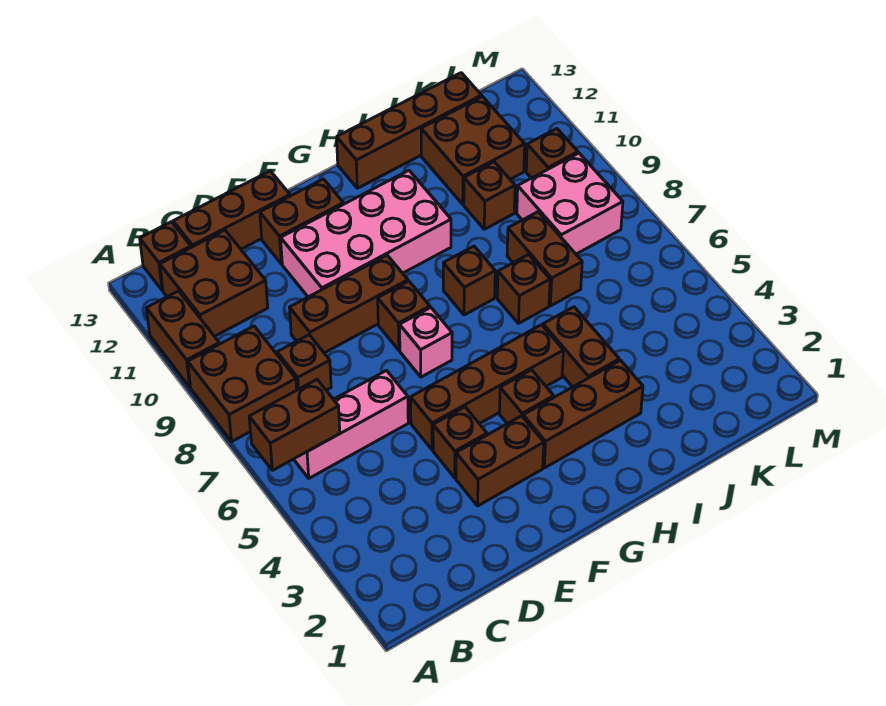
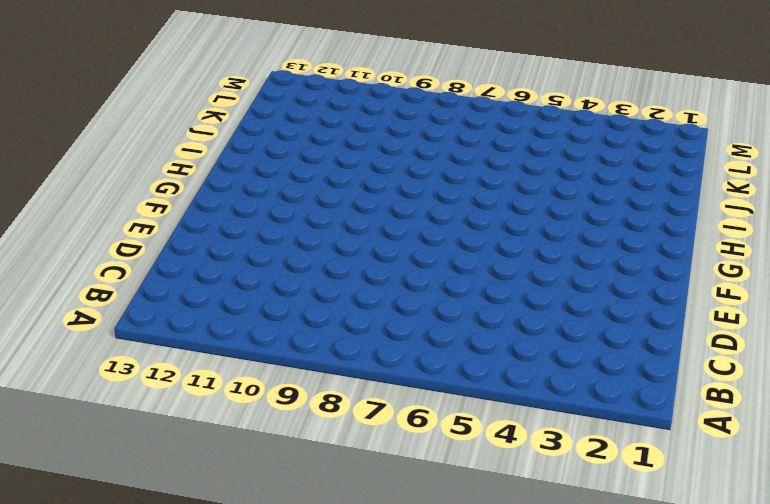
none -> brown brick A8:B9 level 1
none -> brown brick A10:A11 level 1
none -> pink brick B6:D6 level 1

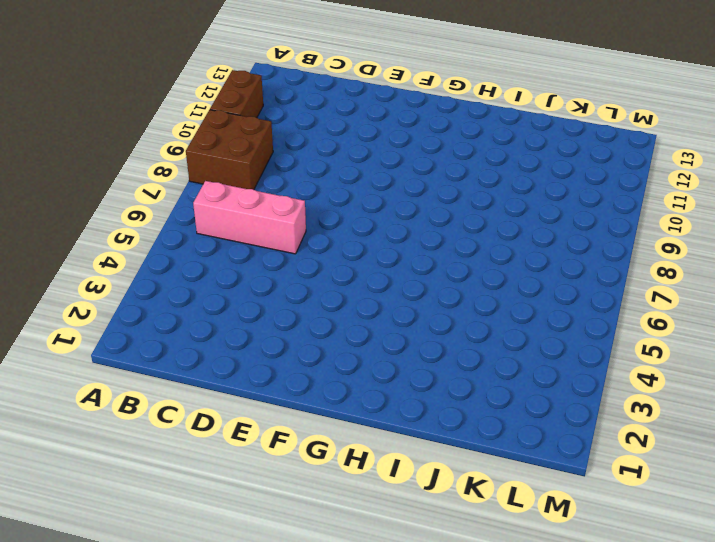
none -> brown brick B11:C12 level 1
none -> brown brick B13 level 1
none -> brown brick C8 level 1

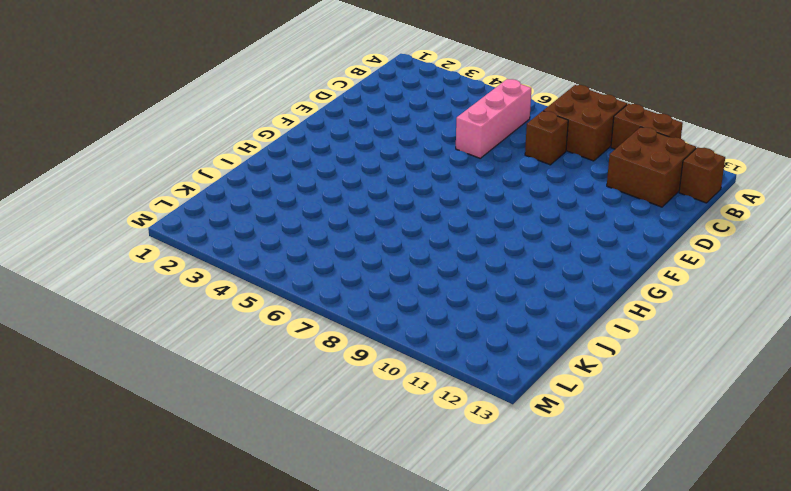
none -> brown brick C13:E13 level 1
none -> brown brick D9:F9 level 1
none -> brown brick E3:F3 level 1

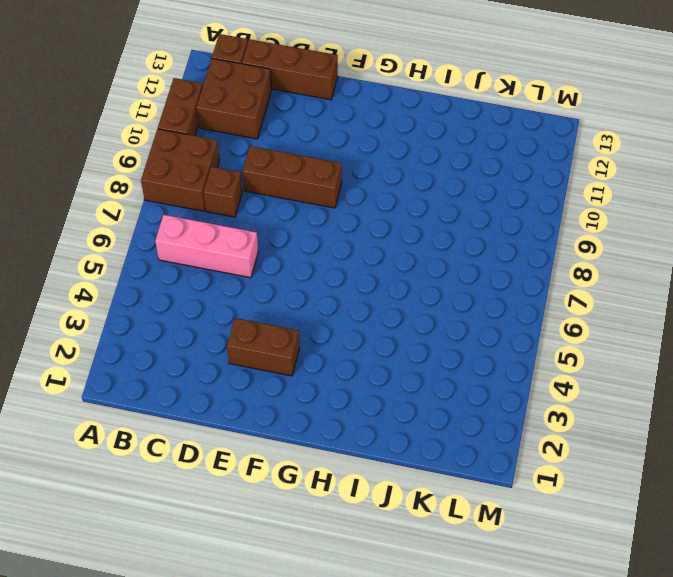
none -> brown brick E4 level 1
none -> brown brick E5:H5 level 1
none -> pink brick E10:H11 level 1

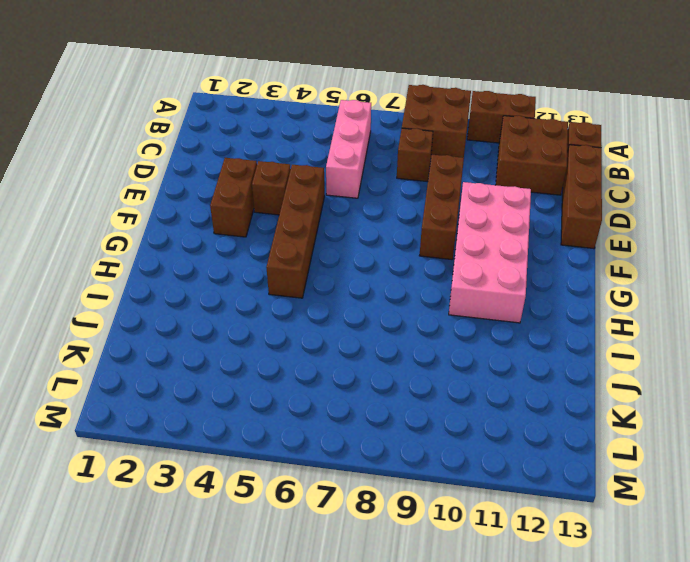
none -> brown brick E12:F12 level 1
none -> pink brick F7 level 1
none -> brown brick F8 level 1

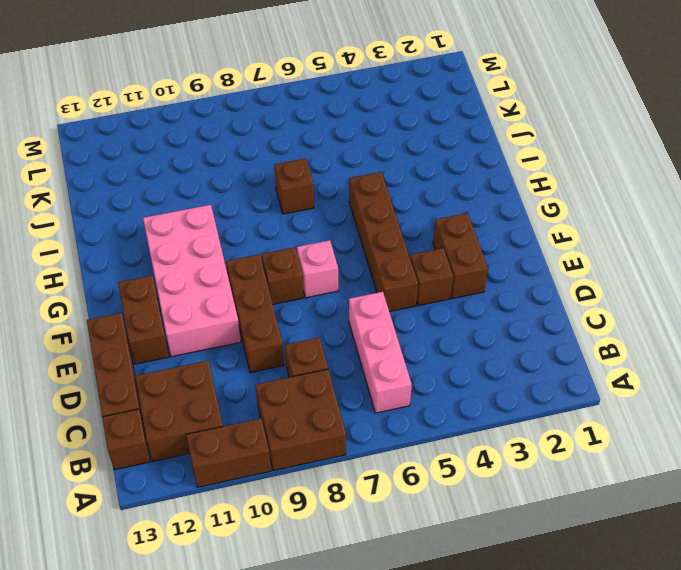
none -> brown brick G3:I3 level 1
none -> brown brick G4 level 1
none -> brown brick H8 level 1

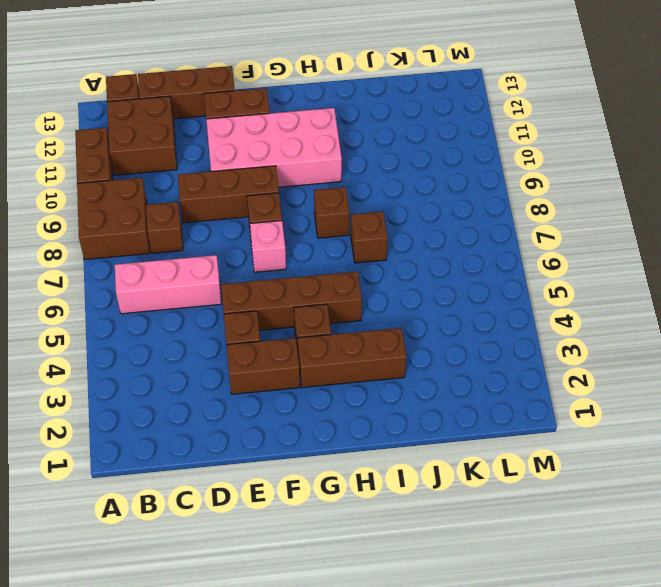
none -> brown brick H13:K13 level 1
none -> brown brick I4:I5 level 1
none -> brown brick J7:J8 level 1

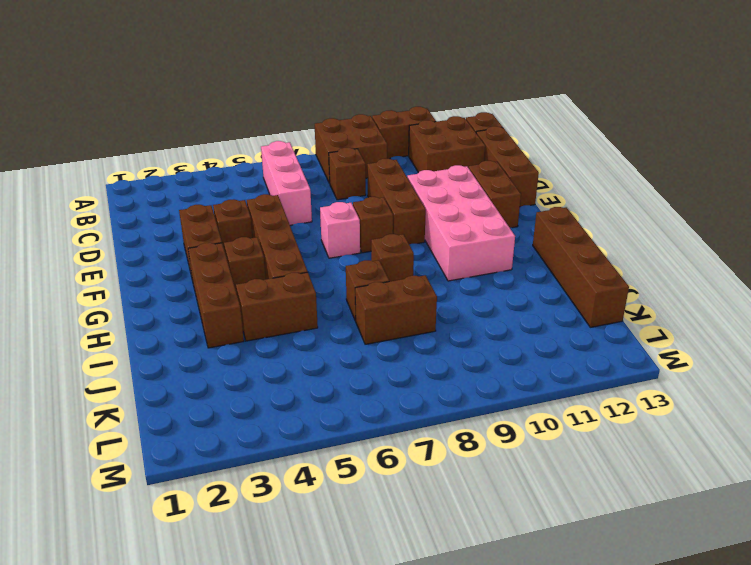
none -> brown brick J10 level 1
none -> brown brick J11:K12 level 1
none -> pink brick K8:L9 level 1

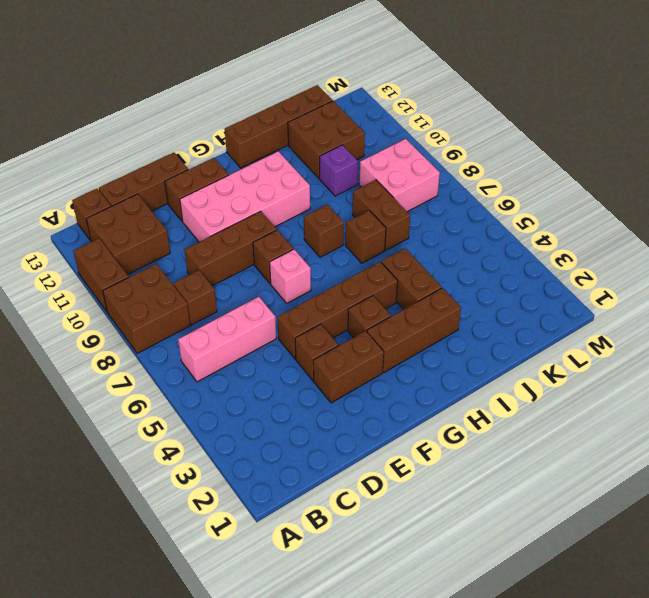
purple brick J10 level 1 -> brown brick J10 level 1
none -> brown brick L10 level 1
none -> brown brick A6:B6 level 2

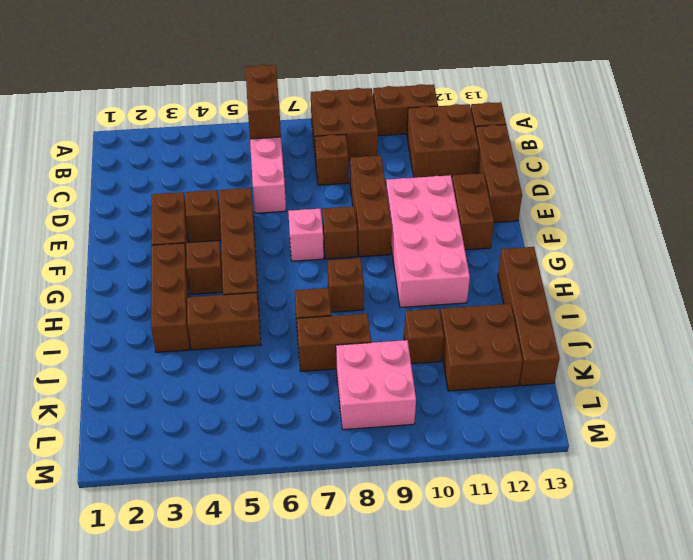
none -> brown brick L10 level 1

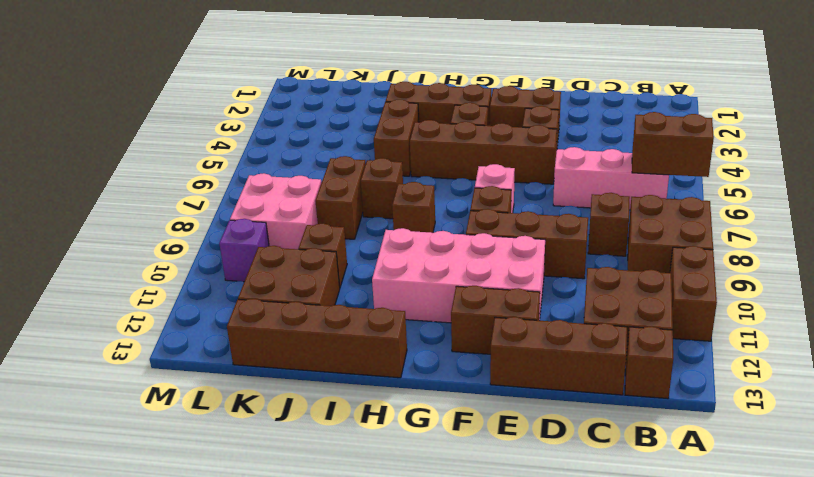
purple brick L10 level 1 -> brown brick L10 level 1

